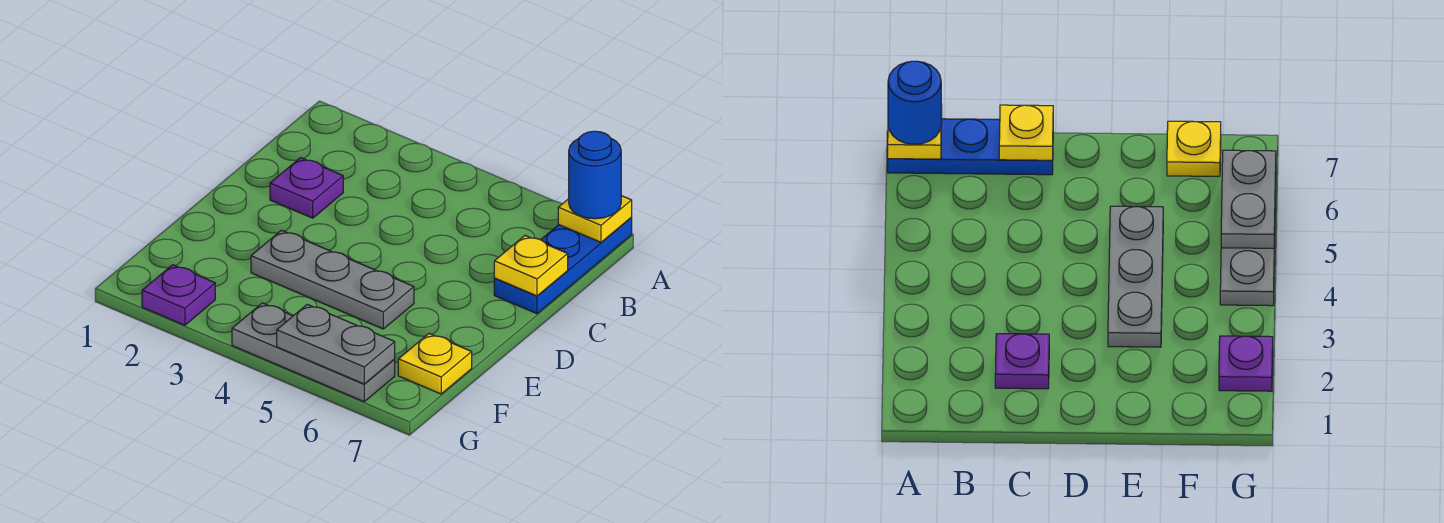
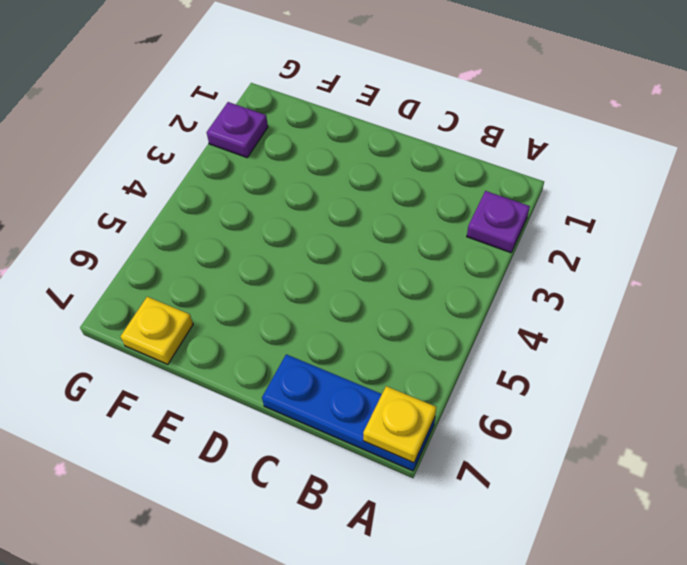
purple plate A2 level 1 -> purple plate C2 level 1
none -> grey plate E3:E5 level 1
none -> grey plate G4:G6 level 1

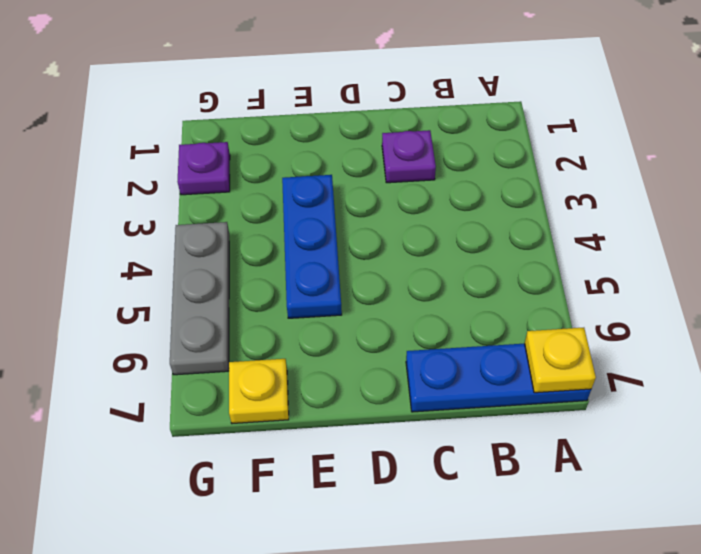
blue plate E3:E5 level 1 -> grey plate E3:E5 level 1
none -> yellow plate C7 level 2
none -> grey plate G5:G6 level 2

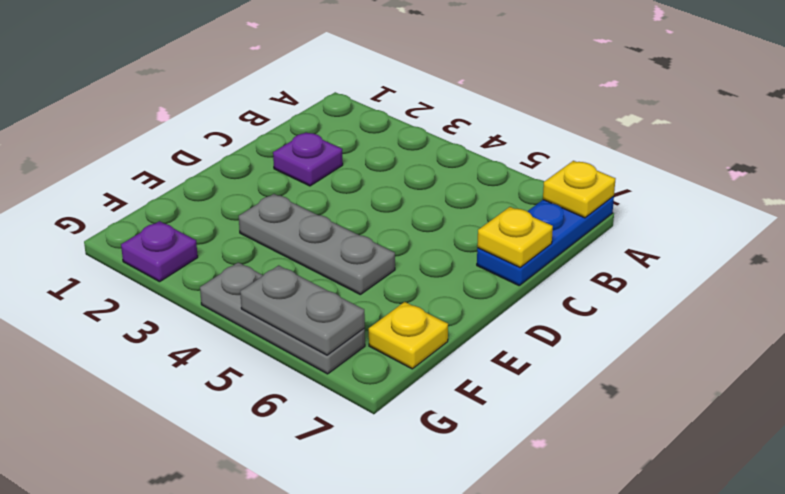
none -> blue round brick A7 level 3

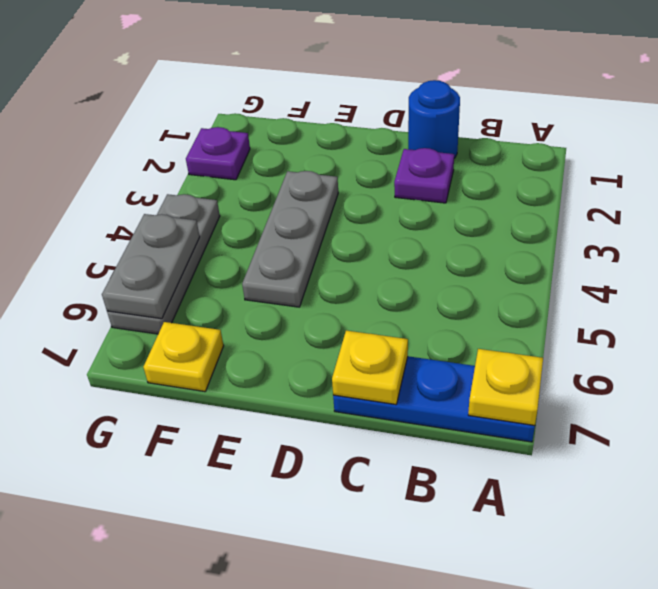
blue round brick C1 level 1 -> blue round brick A7 level 3

